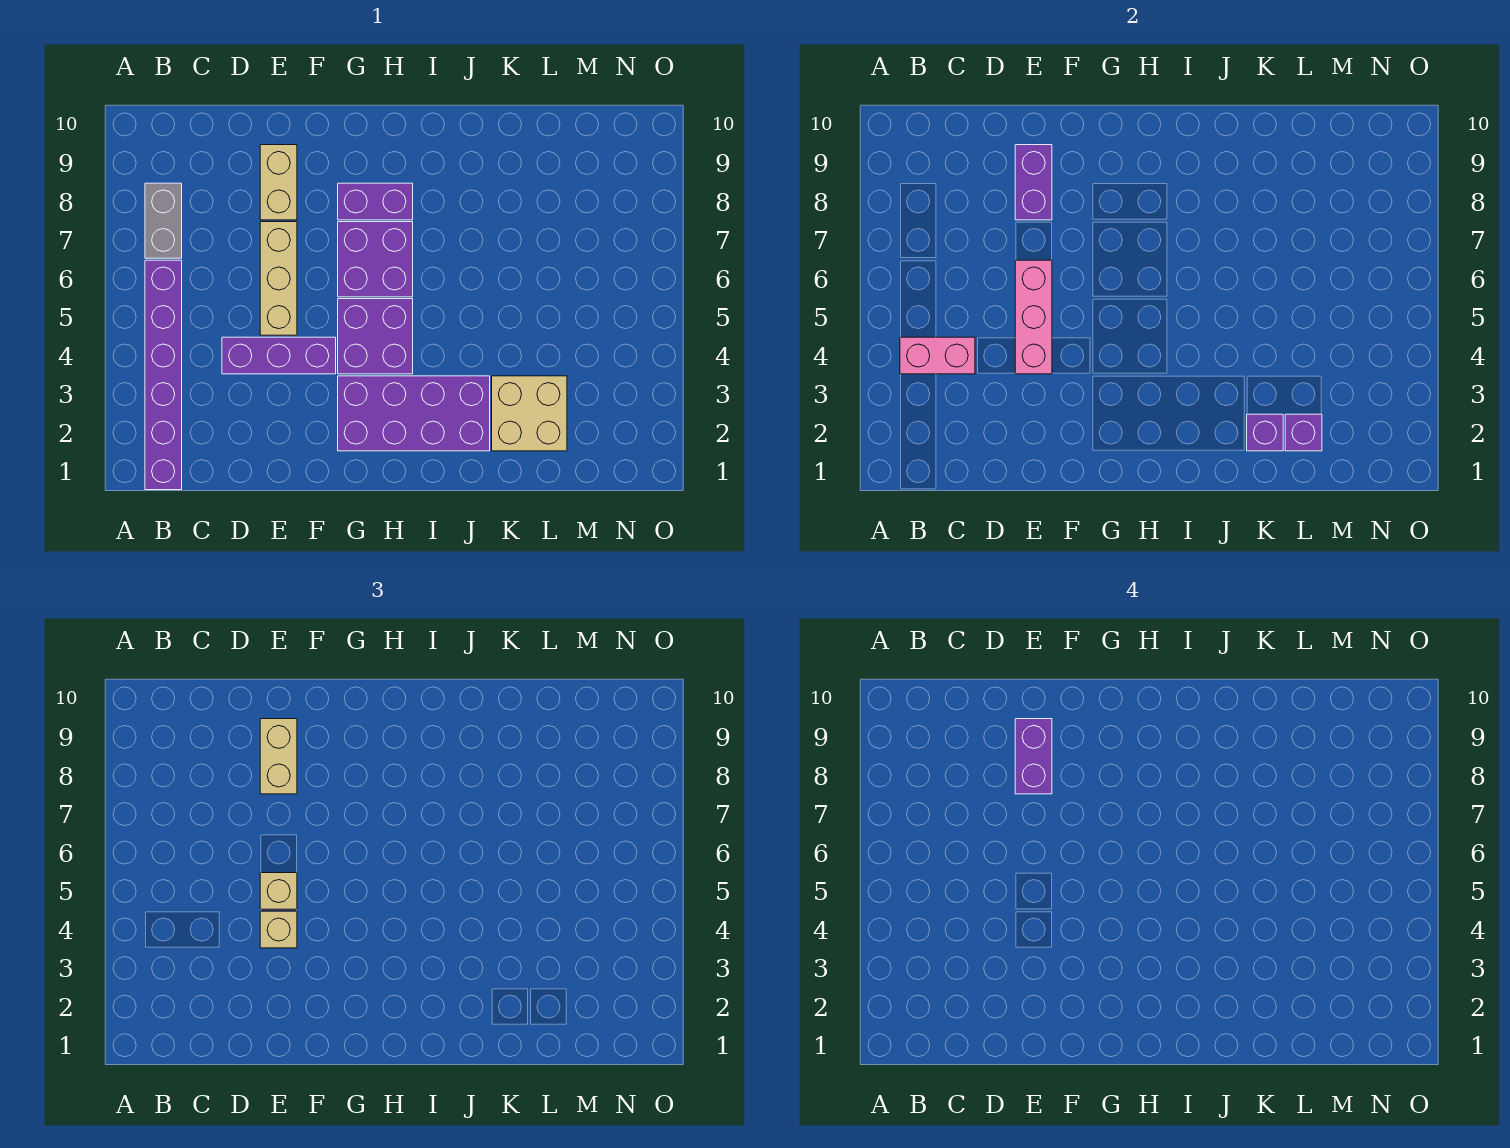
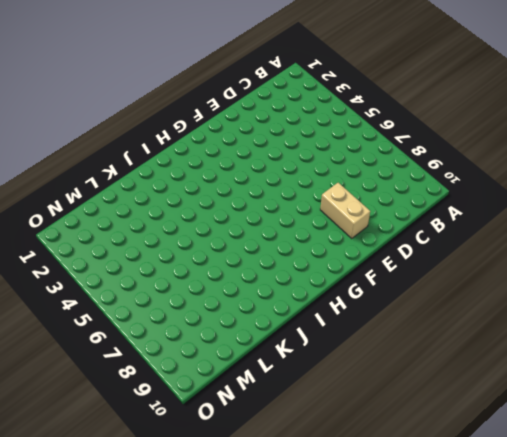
none -> purple brick B1:B6 level 1
none -> grey brick B7:B8 level 1
none -> purple brick D4:F4 level 1

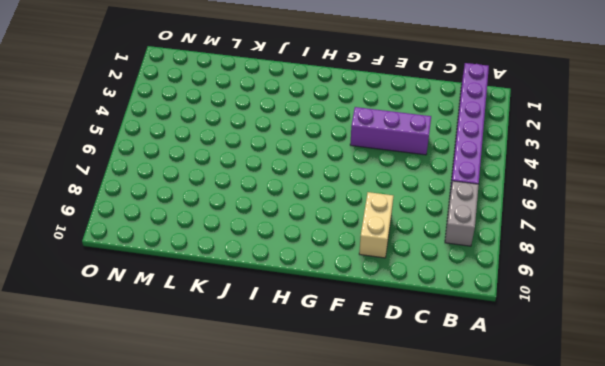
none -> tan brick E5:E7 level 1
none -> purple brick G2:J3 level 1
none -> purple brick G4:H5 level 1

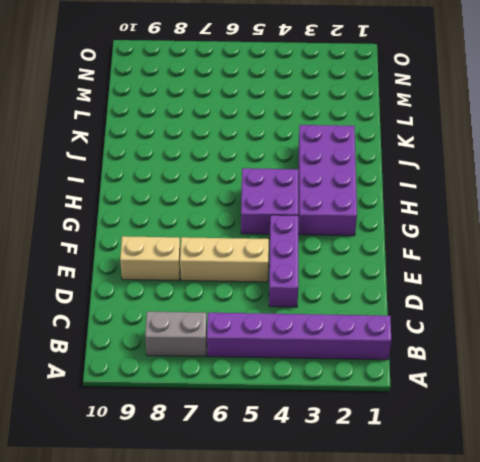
none -> purple brick G6:H7 level 1
none -> purple brick G8:H8 level 1
none -> tan brick K2:L3 level 1

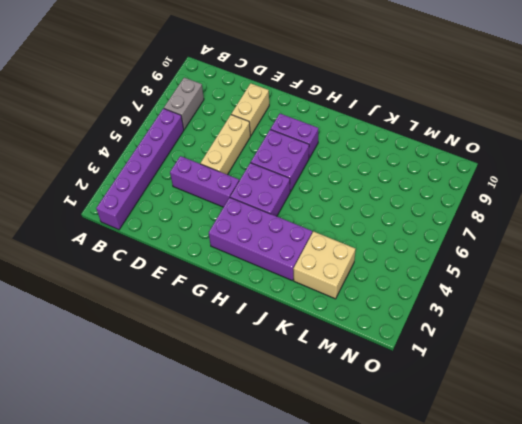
none -> pink brick B4:C4 level 2
none -> pink brick E4:E6 level 2
none -> purple brick E8:E9 level 2

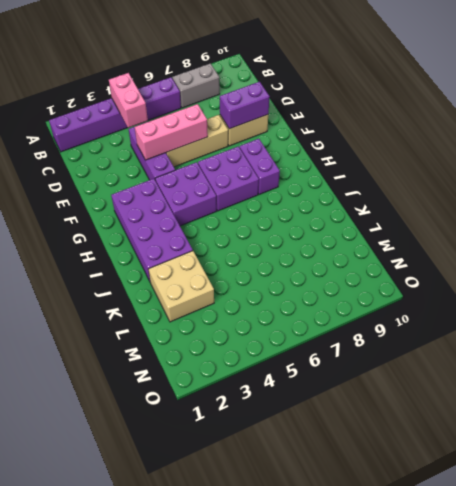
none -> purple brick K2 level 2
none -> purple brick L2 level 2
none -> tan brick E4 level 3

